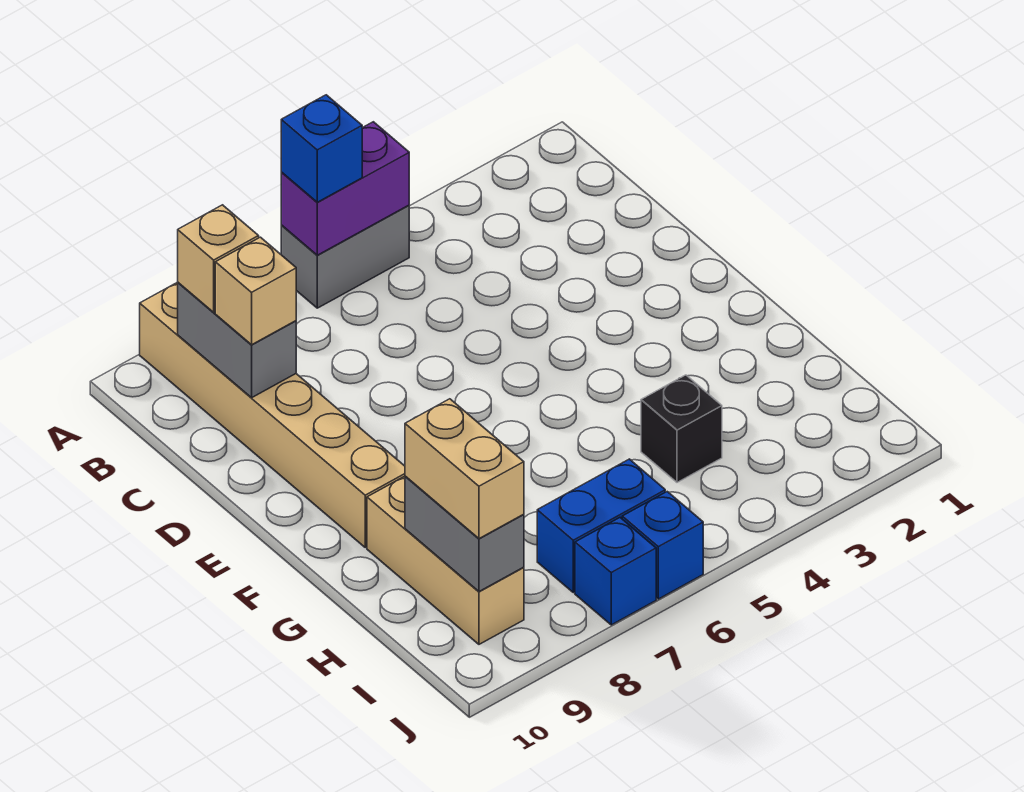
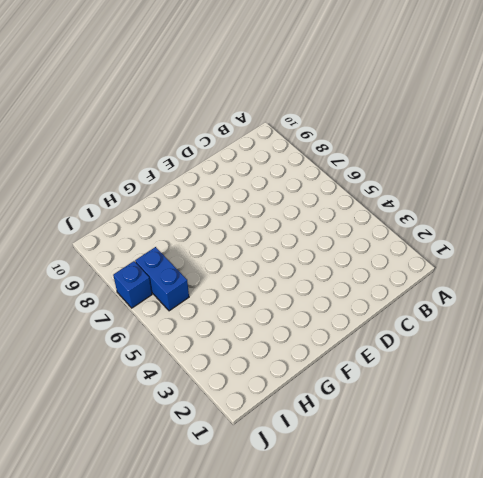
none -> grey brick A5:A6 level 1
none -> tan brick A9:F9 level 1
none -> tan brick G9:I9 level 1

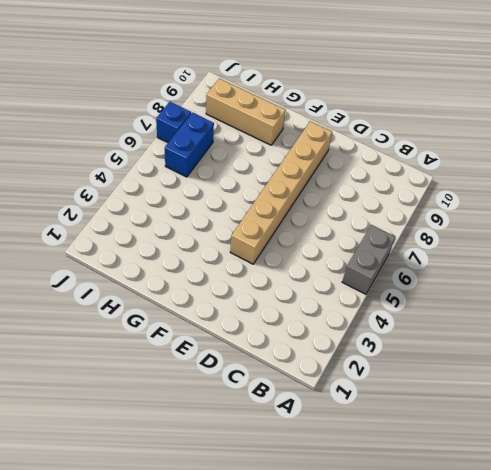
tan brick E4:E9 level 1 -> tan brick A9:F9 level 1
none -> black brick H4 level 1
none -> blue brick J6 level 1
none -> purple brick A5:A6 level 2

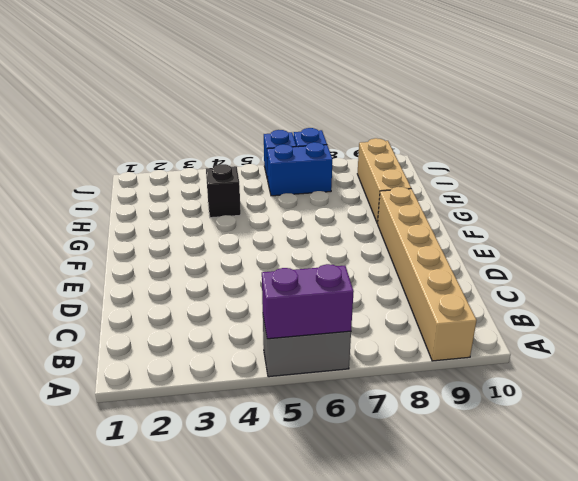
none -> grey brick B9:C9 level 2
none -> grey brick H9:I9 level 2
none -> blue brick A6 level 3

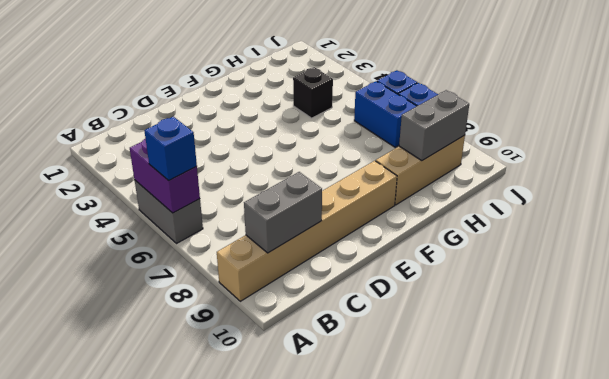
none -> tan brick B9 level 3
none -> tan brick C9 level 3
none -> tan brick H9:I9 level 3

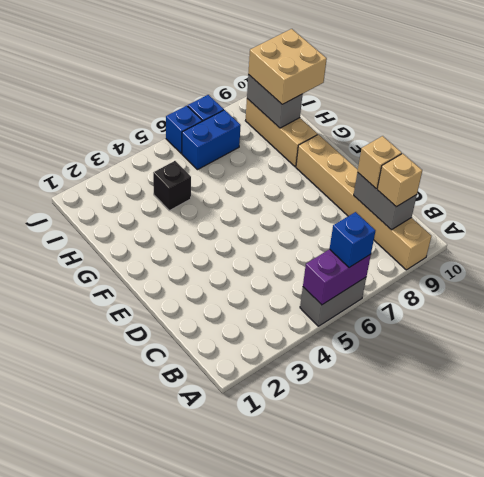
tan brick H9:I10 level 3 -> tan brick H9:I9 level 3

